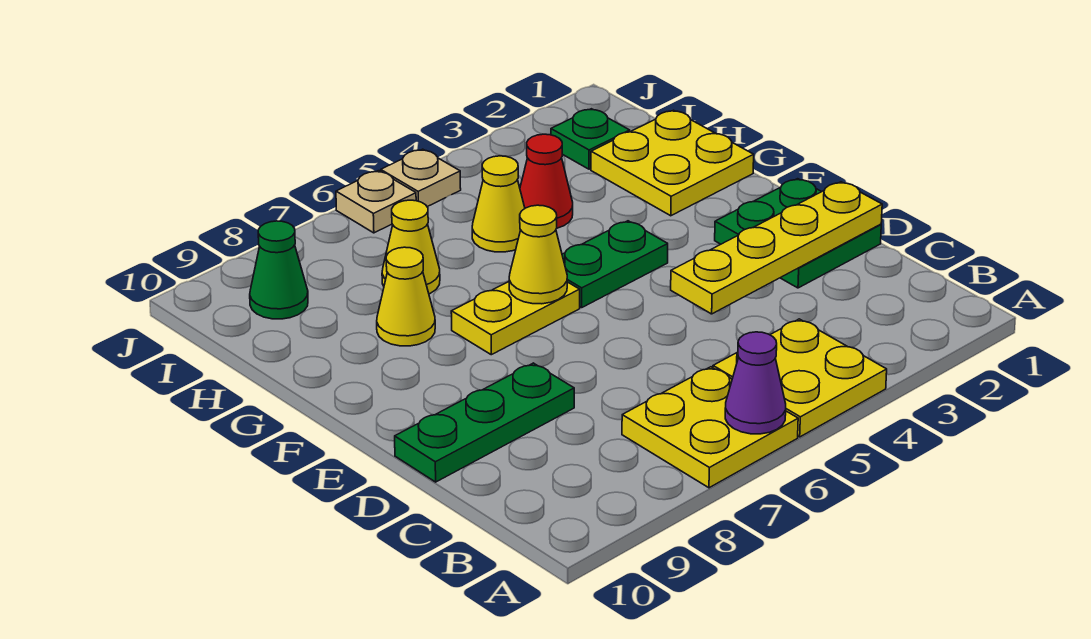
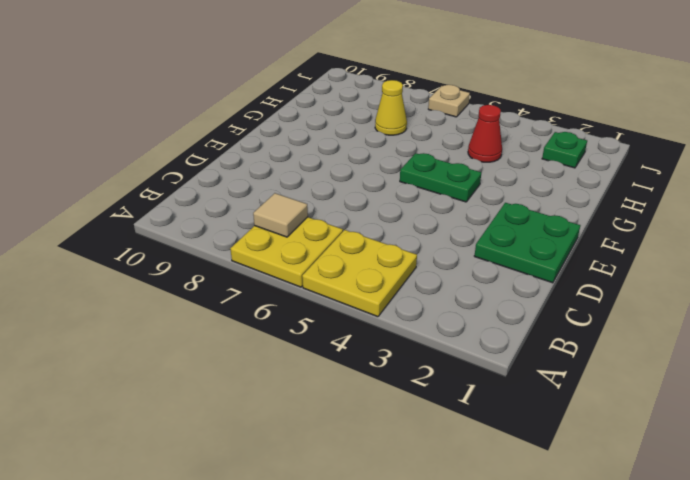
tan tile B7 level 2 -> none
none -> green plate D8:D10 level 1
none -> yellow plate F6:F7 level 1
none -> yellow plate G1:H2 level 1

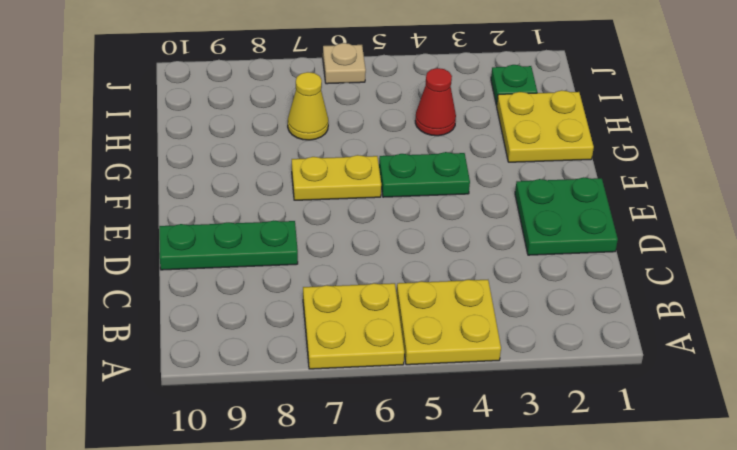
none -> yellow cone G8 level 1
none -> yellow cone H5 level 1
none -> green cone I9 level 1

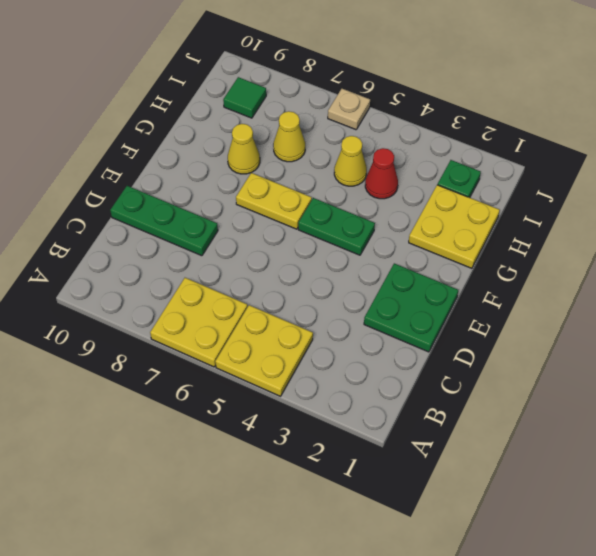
green tile I9 level 1 -> green cone I9 level 1
none -> tan plate J5 level 1
none -> purple cone A6 level 2
none -> yellow plate D1:D4 level 2

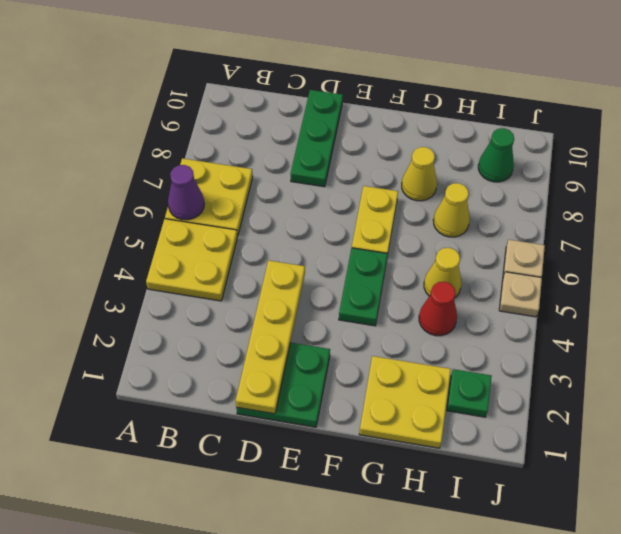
none -> yellow cone F6 level 2

